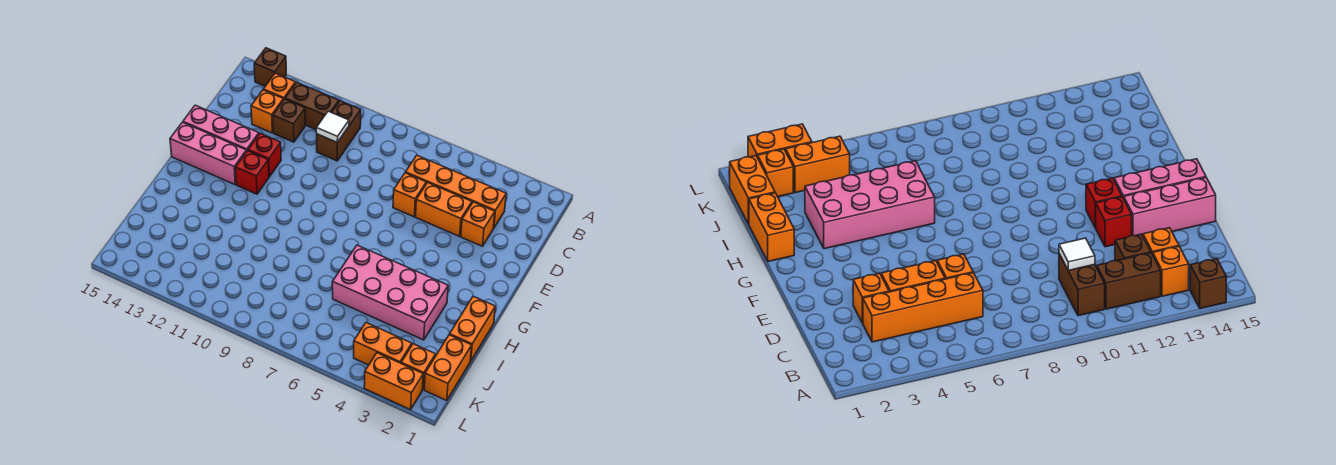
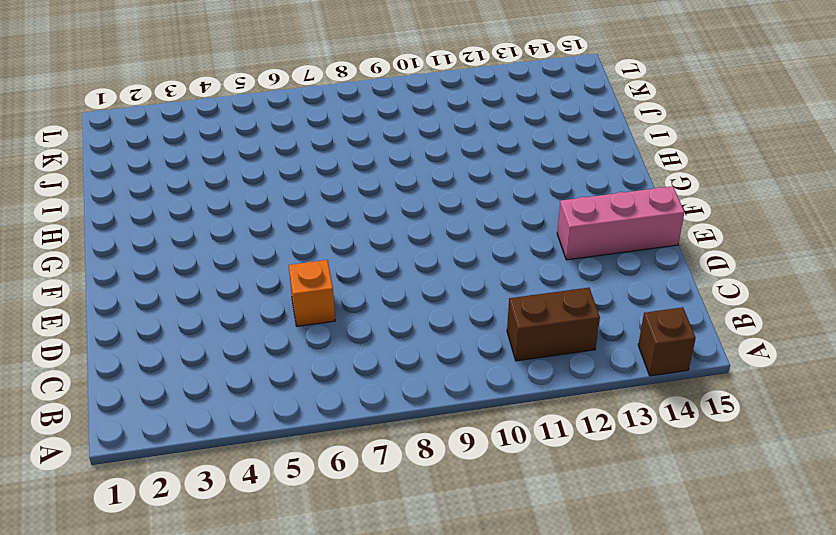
none -> brown brick B10:C10 level 1
none -> orange brick B13 level 1
none -> orange brick C3:C6 level 1

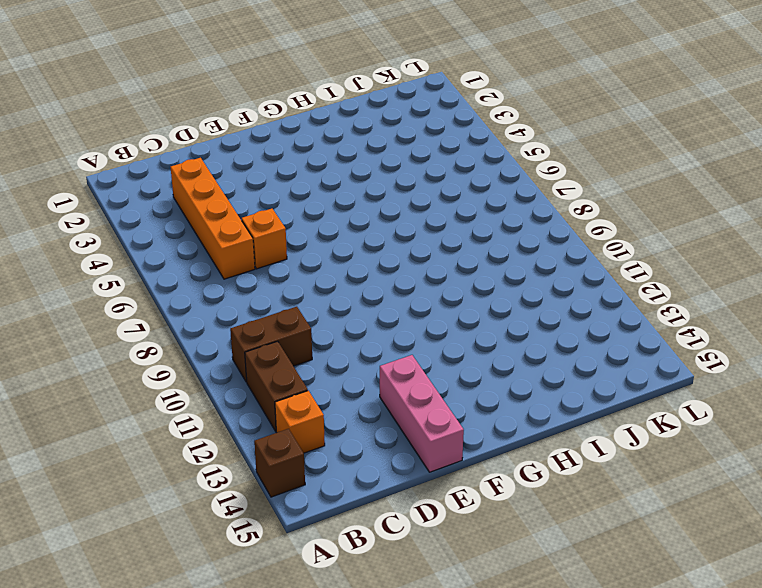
none -> brown brick C12 level 1
none -> orange brick C13 level 1
none -> orange brick D3 level 1

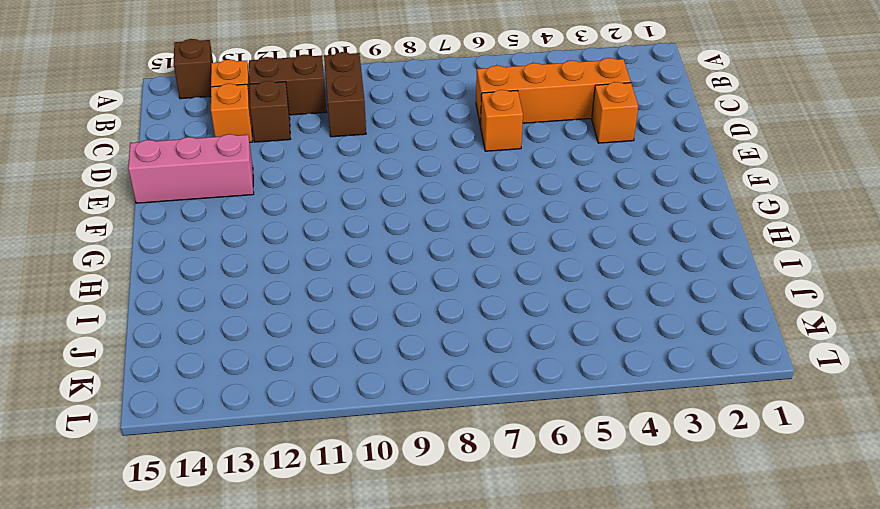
none -> orange brick D4:D5 level 1
none -> red brick E12 level 1
none -> red brick F12 level 1

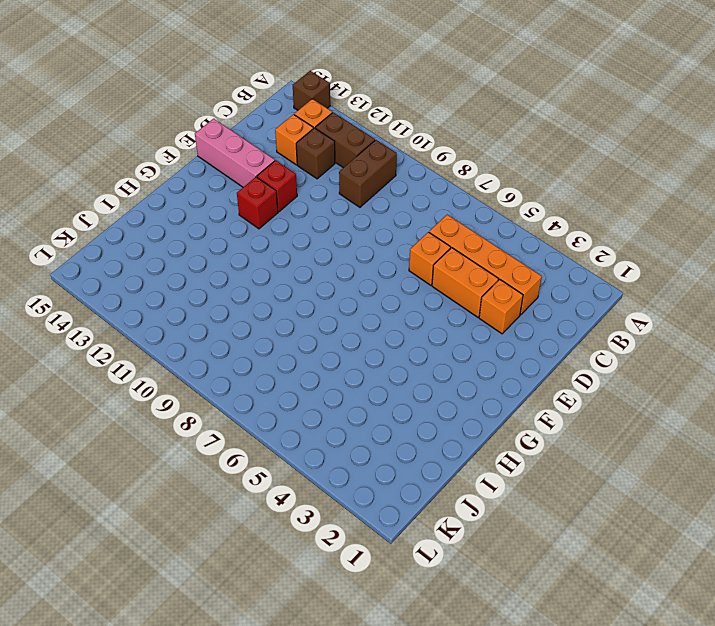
none -> pink brick F13:F15 level 1
none -> orange brick H1:I1 level 1
none -> pink brick H3:I6 level 1

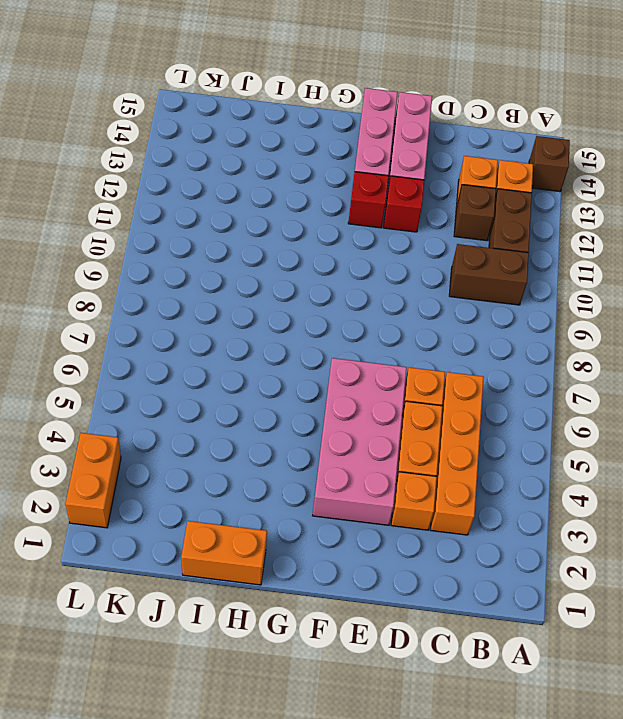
pink brick E3:F6 level 1 -> pink brick H3:I6 level 1
none -> orange brick J1:K1 level 1
none -> orange brick K2 level 1
none -> orange brick K3:K4 level 1

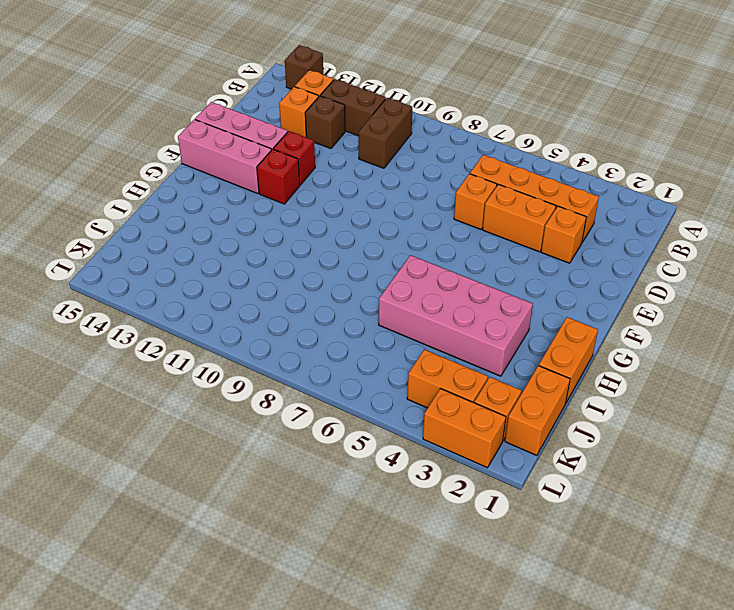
none -> white tile C10 level 2

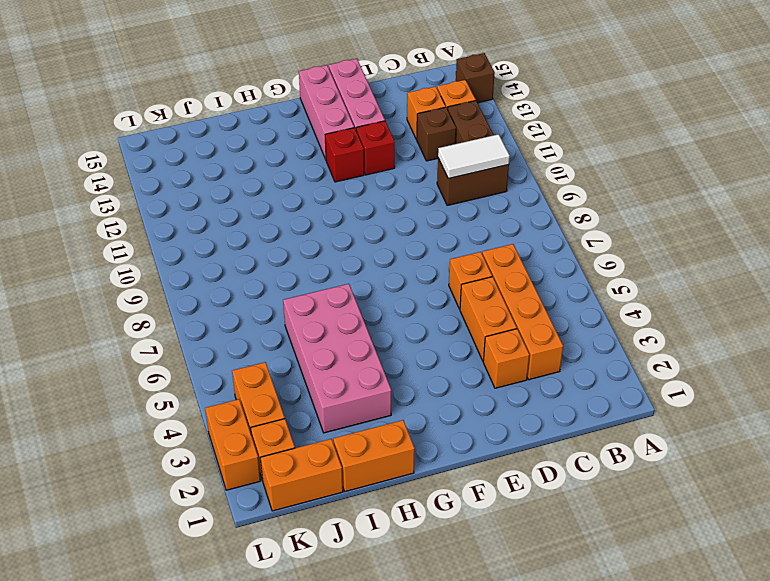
white tile B10:C10 level 2 -> white tile C10 level 2

